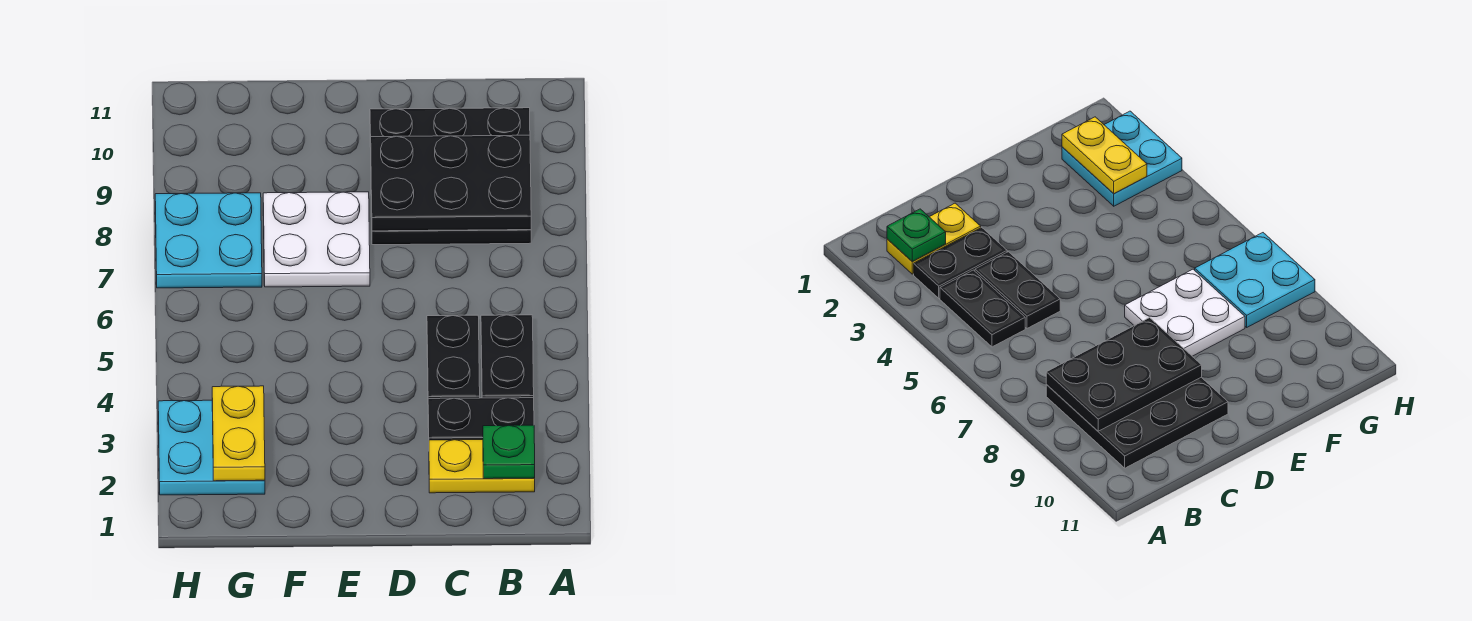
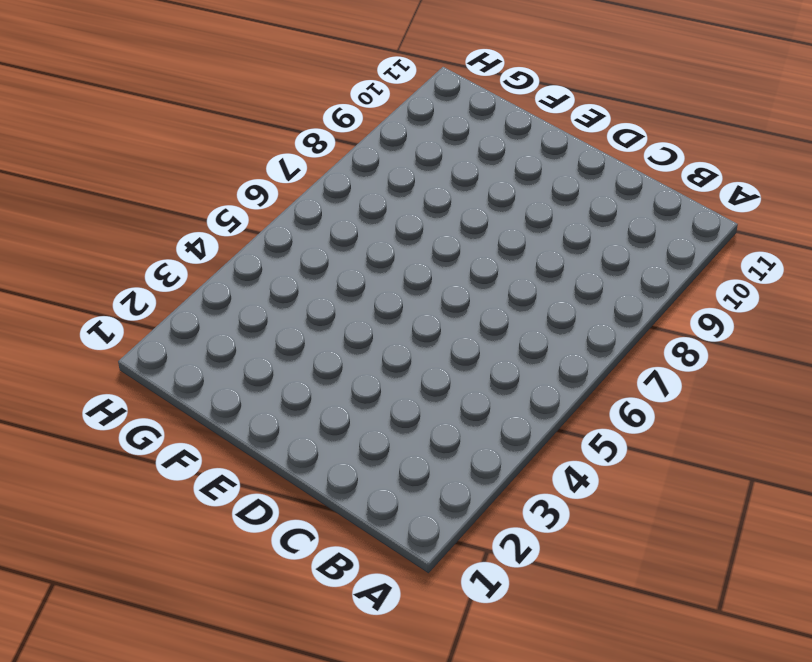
none -> yellow plate B2:C2 level 1
none -> black plate B3:C3 level 1

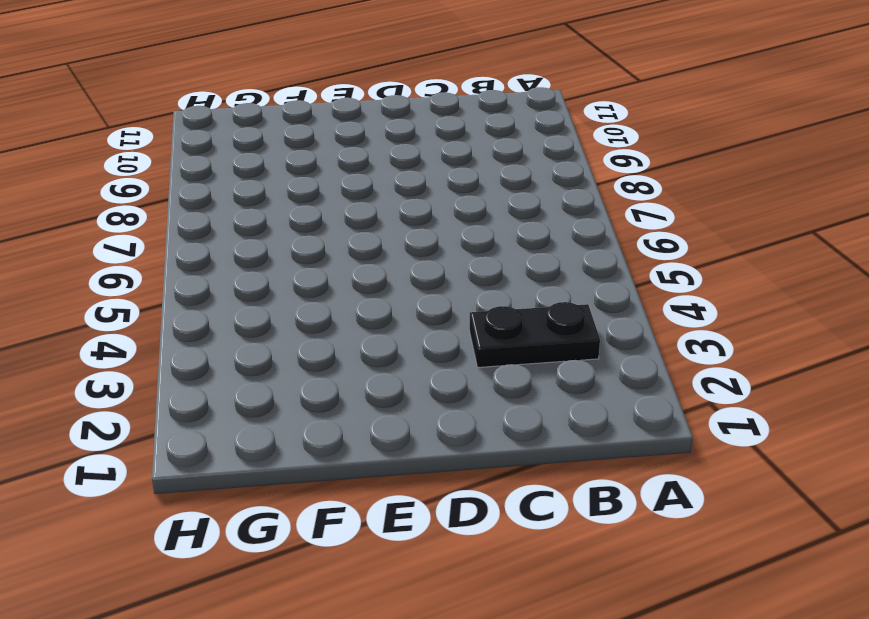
none -> yellow plate B2:C2 level 1
none -> black plate B4:B5 level 1

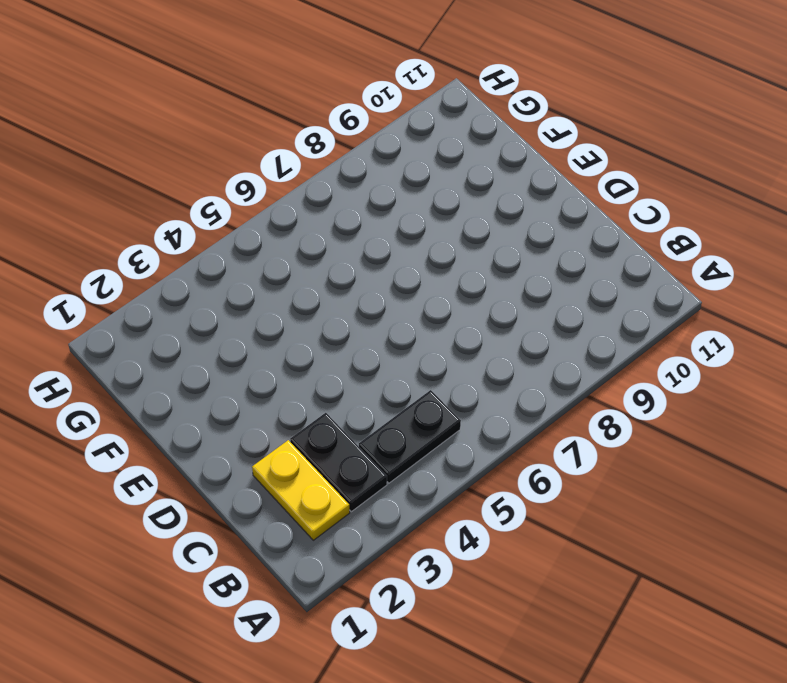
none -> black plate B8:D10 level 1
none -> black plate C4:C5 level 1

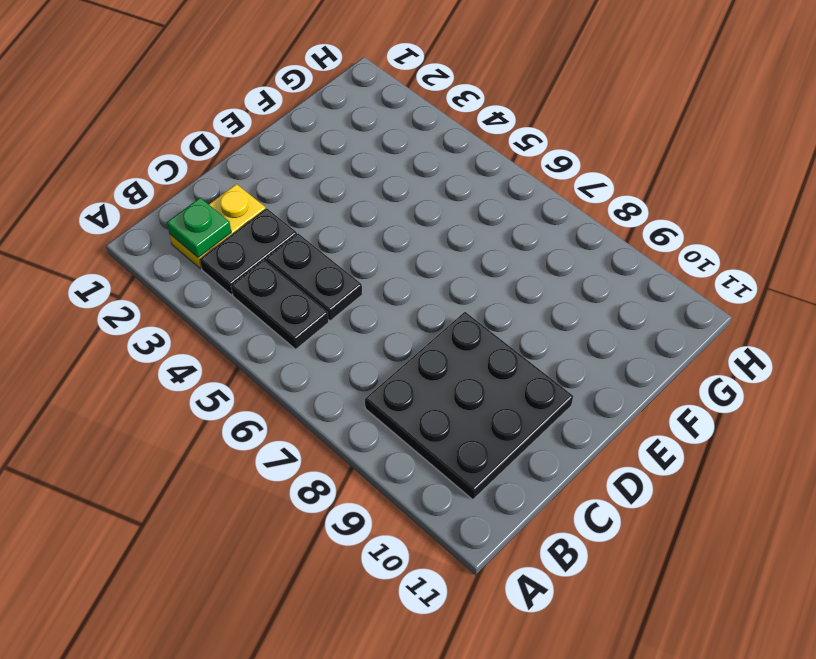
none -> white plate E7:F8 level 1
none -> cyan plate G2:H3 level 1

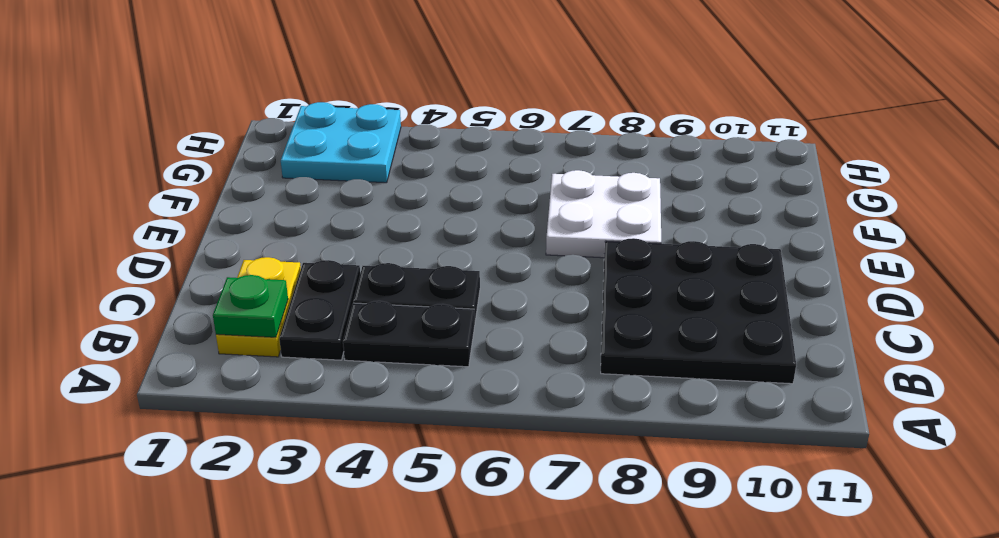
none -> cyan plate G7:H8 level 1
none -> black plate B8:D9 level 2

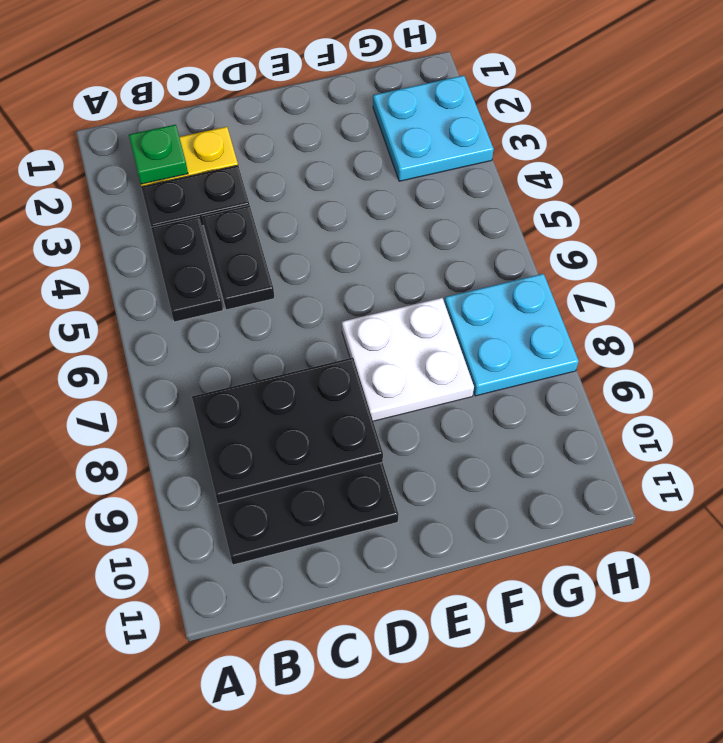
none -> yellow plate G2:G3 level 2

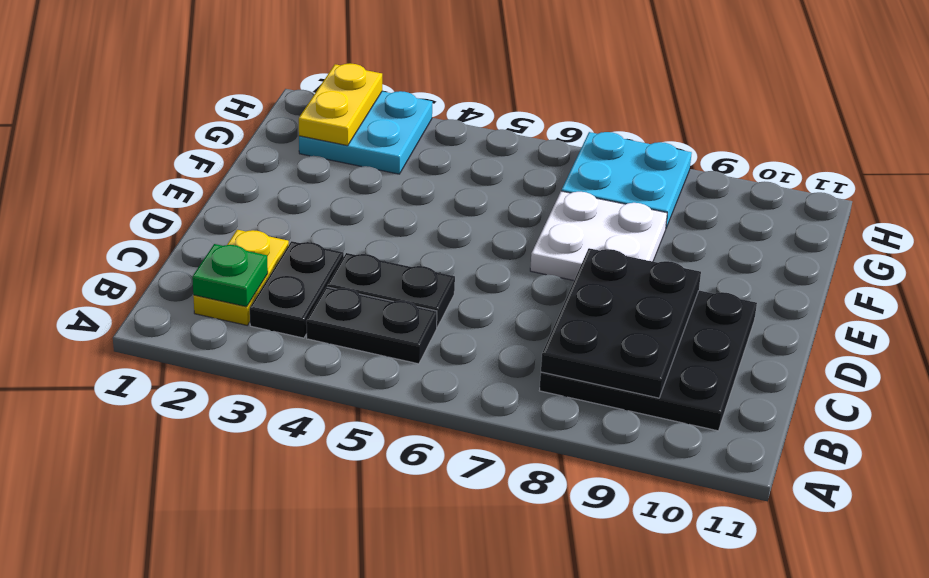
yellow plate G2:H2 level 2 -> yellow plate G2:G3 level 2

